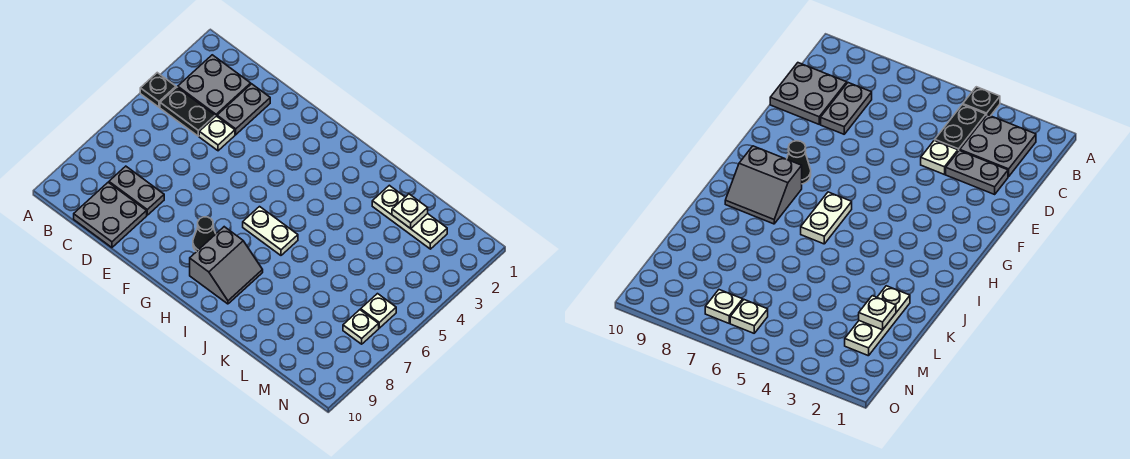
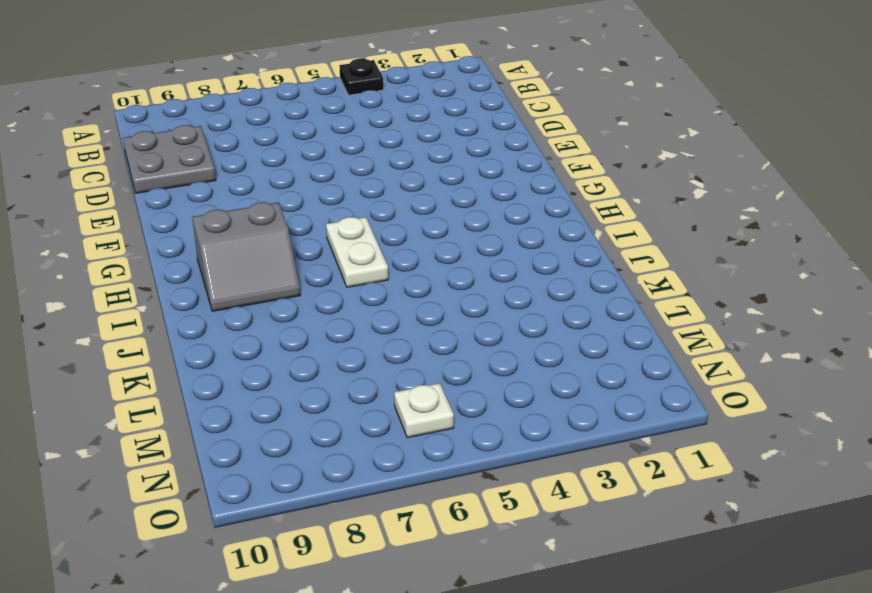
none -> grey plate B2:C3 level 1
none -> black plate B4:C4 level 1
none -> grey plate C8:D8 level 1

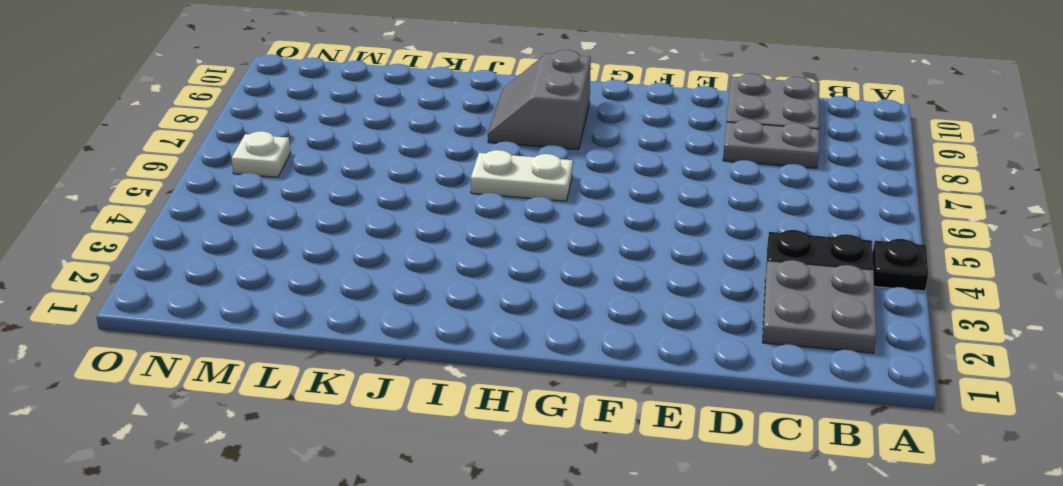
none -> grey plate D2:D3 level 1
none -> white plate D4 level 1
none -> black cone G8 level 1

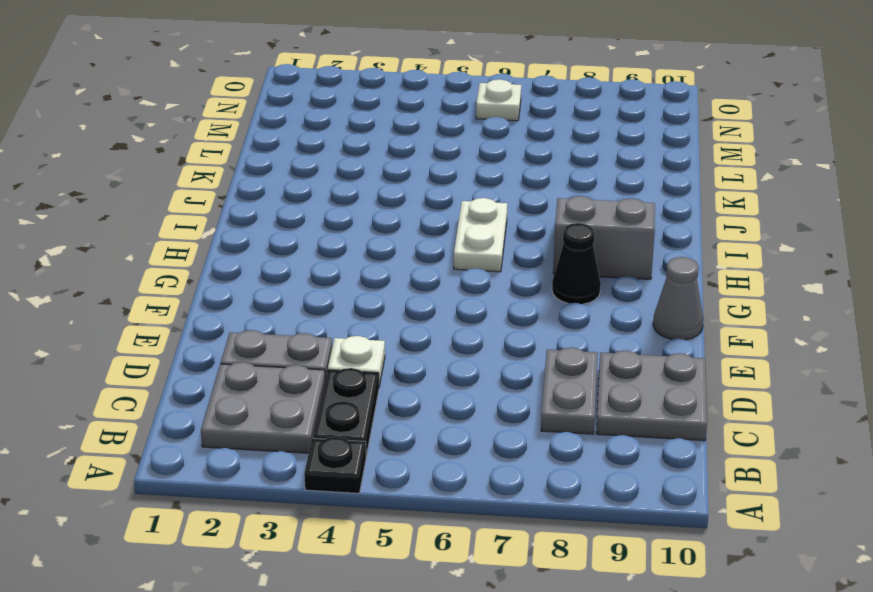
grey cone F10 level 1 -> none
none -> white plate K2:M2 level 1
none -> white plate N7 level 1
none -> white plate L2 level 2

